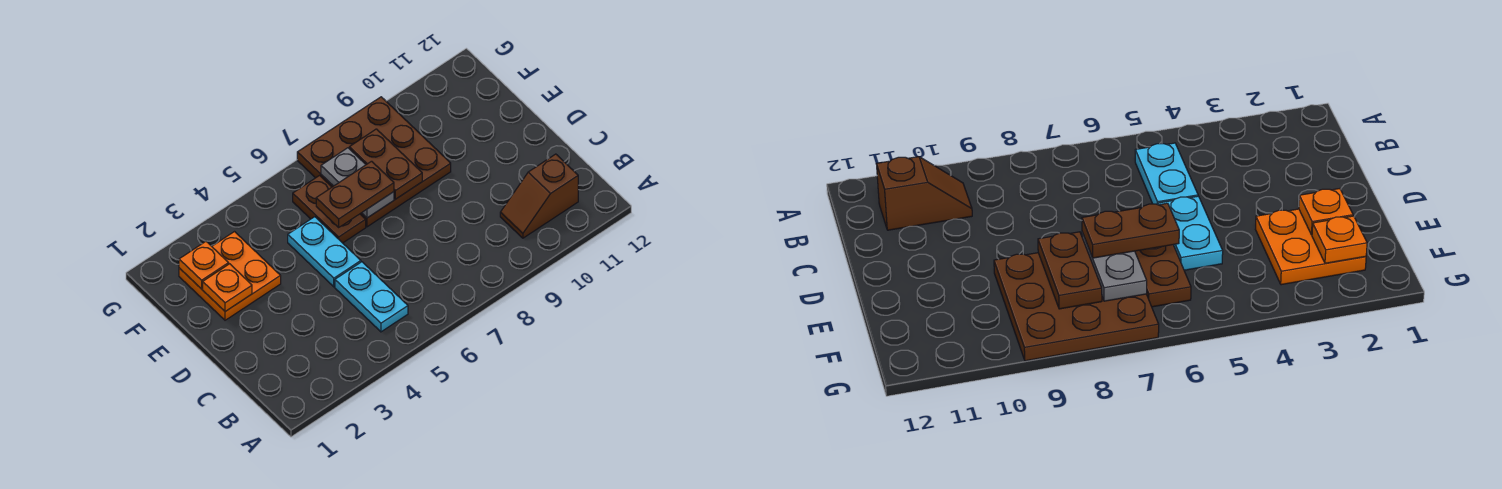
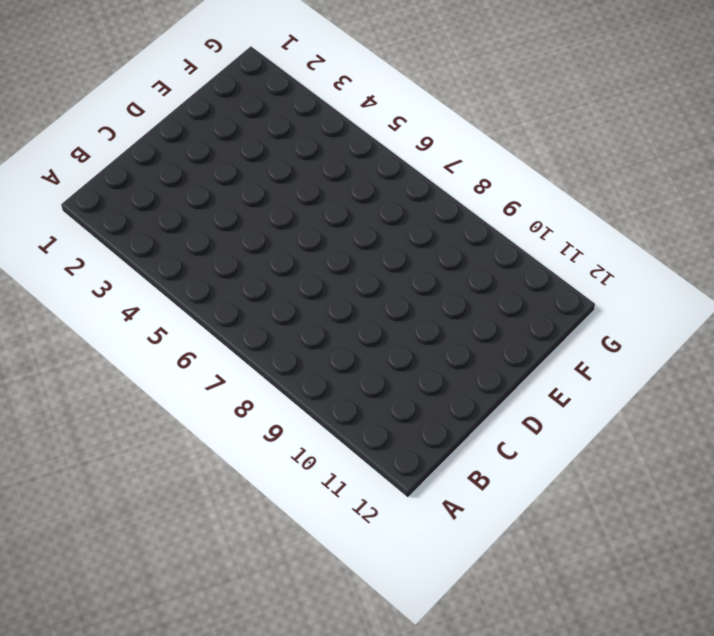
none -> cyan plate B5:C5 level 1
none -> brown slope B10:B11 level 1 top 11

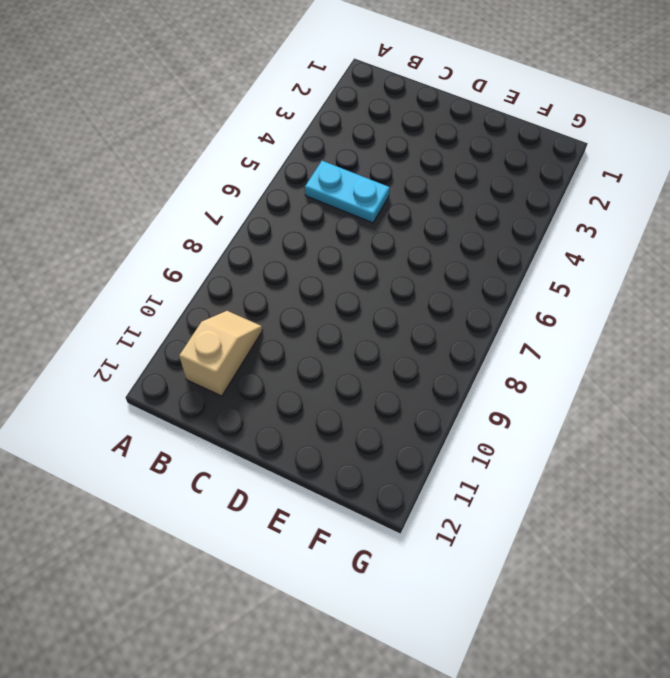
tan slope B10:B11 level 1 top 11 -> brown slope B10:B11 level 1 top 11
none -> cyan plate D5:E5 level 1
none -> orange plate E2:F3 level 1

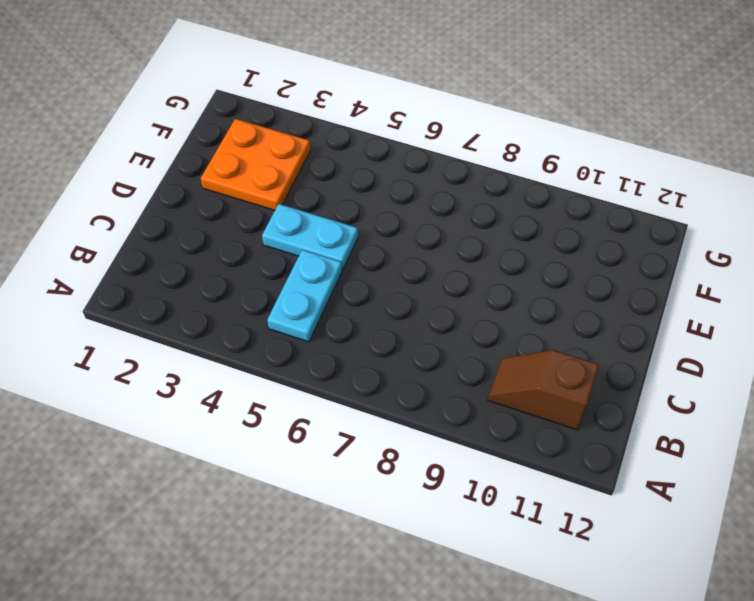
cyan plate D4:D5 level 1 -> cyan plate D5:E5 level 1
none -> brown plate E6:F6 level 1
none -> brown plate E7:G9 level 1

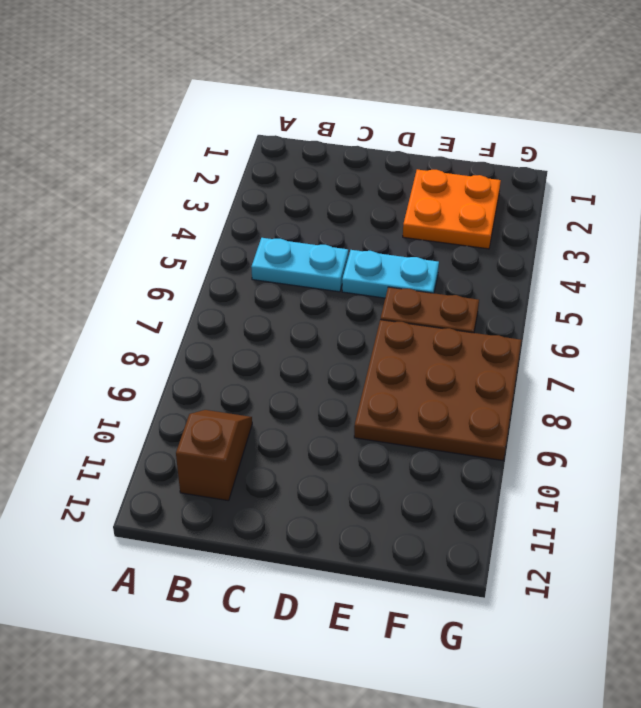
none -> orange plate E2 level 2
none -> grey plate E7:F7 level 2

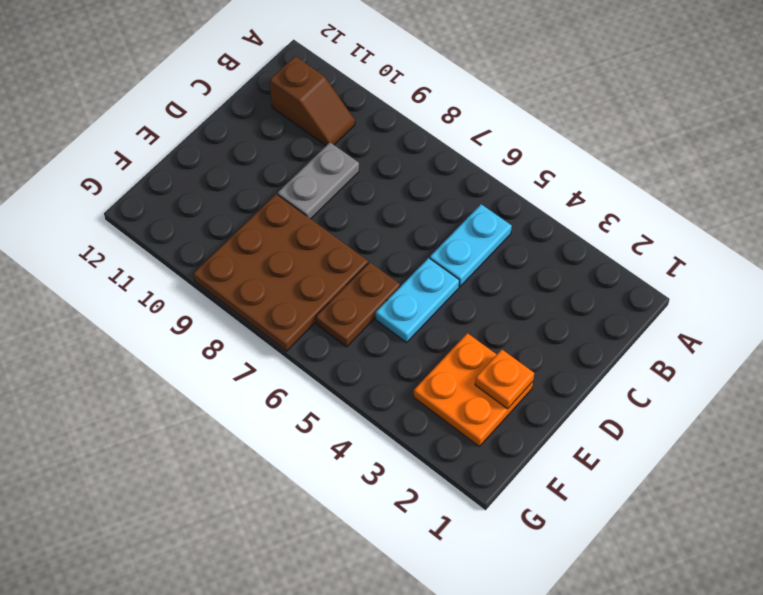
grey plate C9:D9 level 1 -> grey plate E7:F7 level 2
none -> brown plate E8:F8 level 2
none -> orange plate F2 level 2

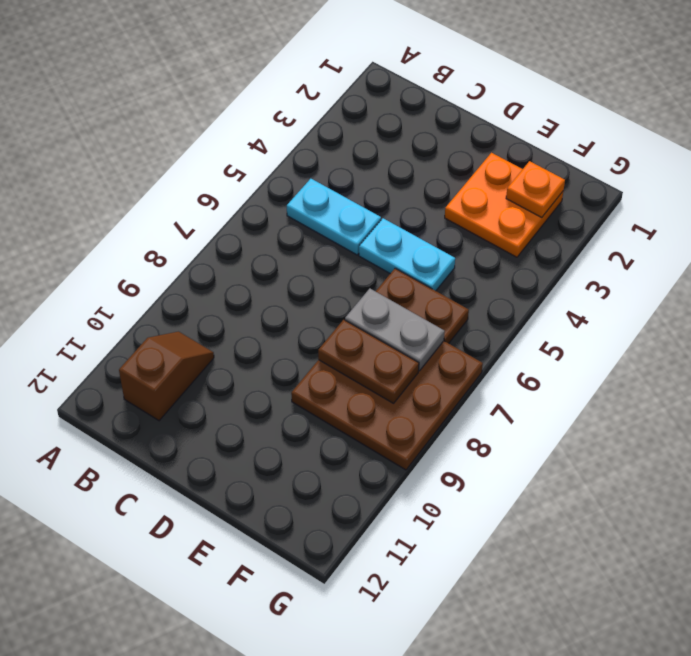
none -> orange plate E2 level 2
none -> brown plate E6:E7 level 3

